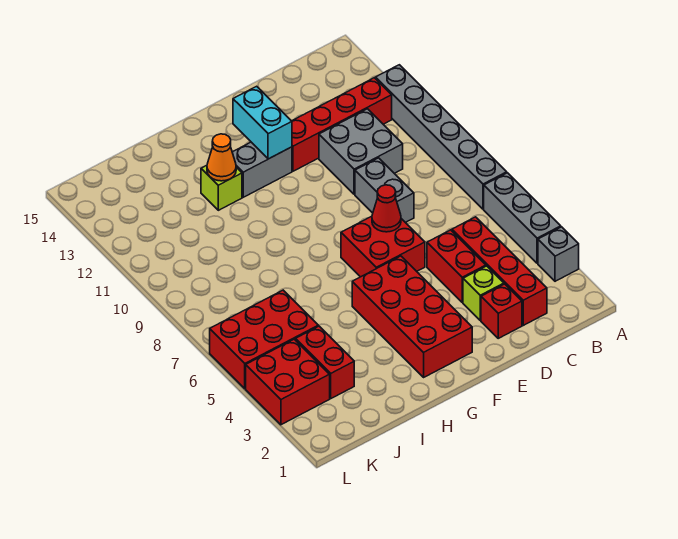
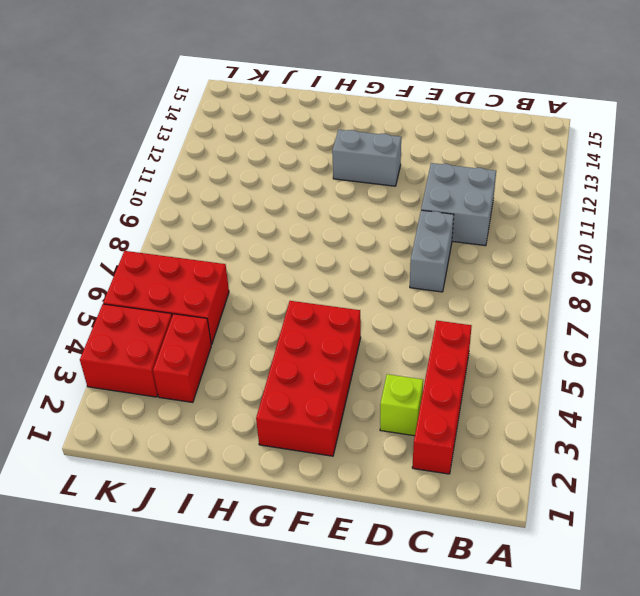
none -> grey brick A3 level 1
none -> grey brick A4:A6 level 1
none -> grey brick A7:A12 level 1

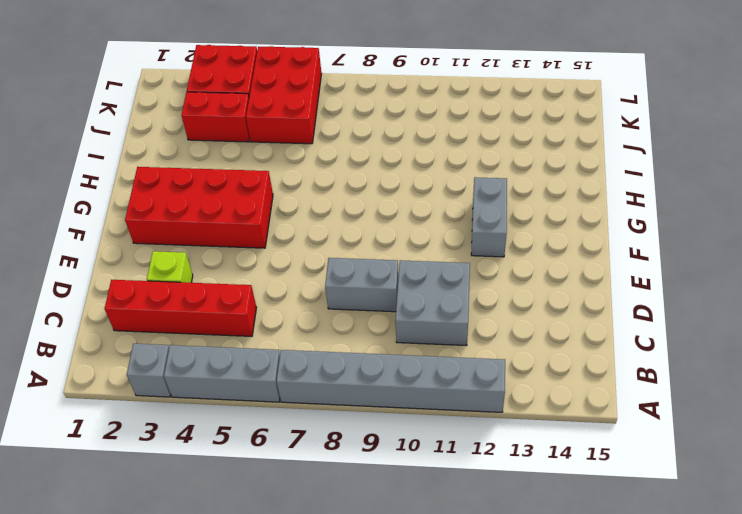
none -> red brick B12:E12 level 1
none -> red brick D2 level 1
none -> red brick D4:D5 level 1

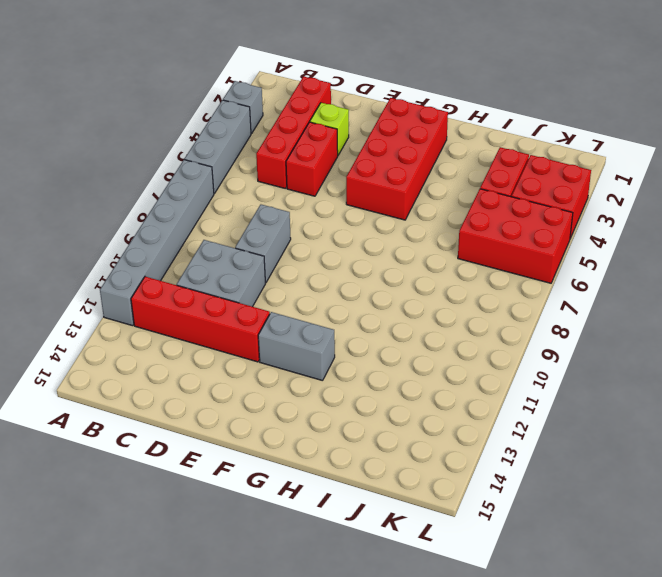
none -> red brick D2 level 1
none -> red brick E6:F7 level 1
none -> lime brick H12 level 1

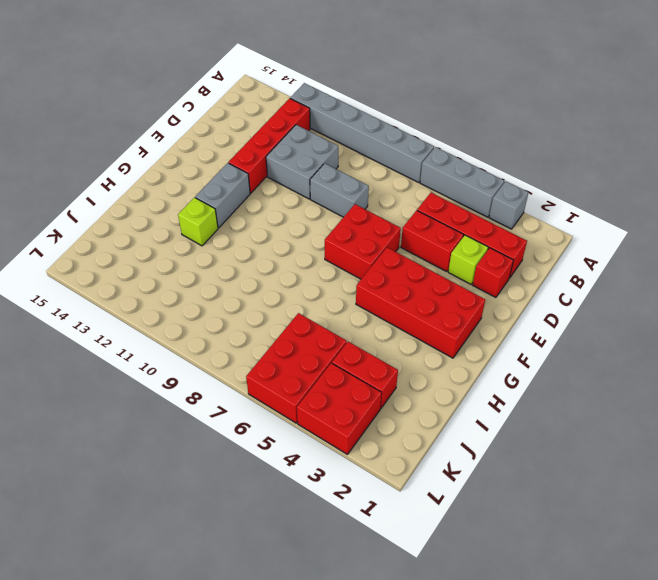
none -> red cone E7 level 2
none -> cyan brick F12:F13 level 2
none -> orange cone H12 level 2

